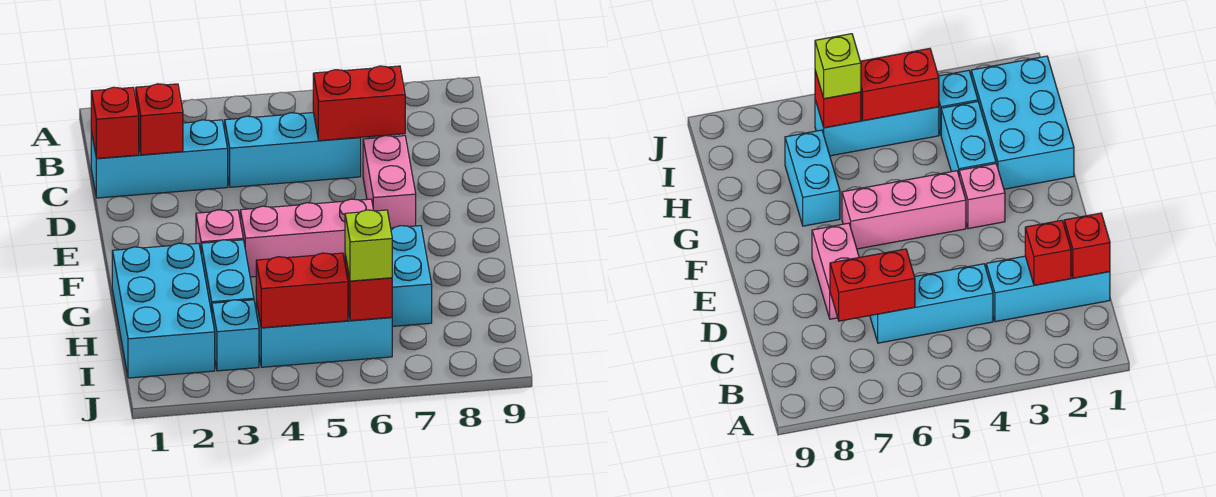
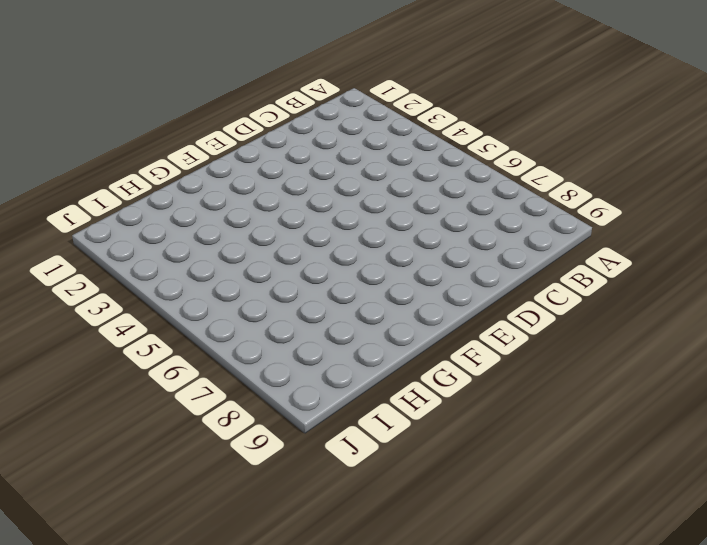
none -> cyan brick C1:C3 level 1
none -> cyan brick C4:C6 level 1
none -> pink brick D7:E7 level 1

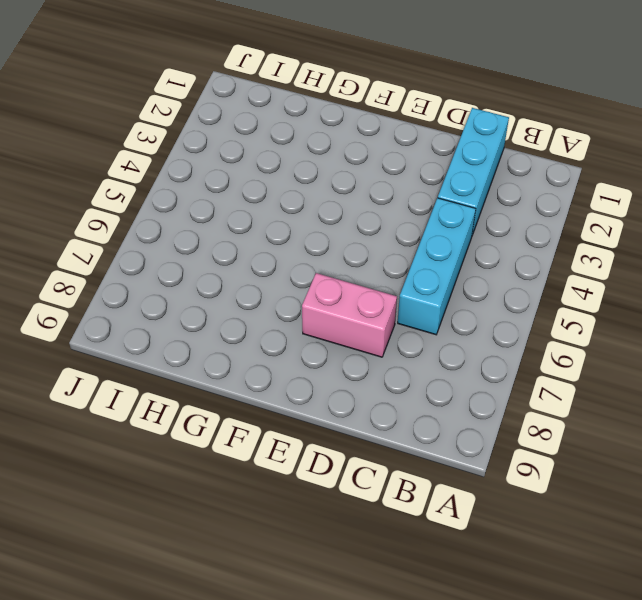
none -> pink brick F3 level 1
none -> pink brick F4:F6 level 1
none -> cyan brick G1:I2 level 1

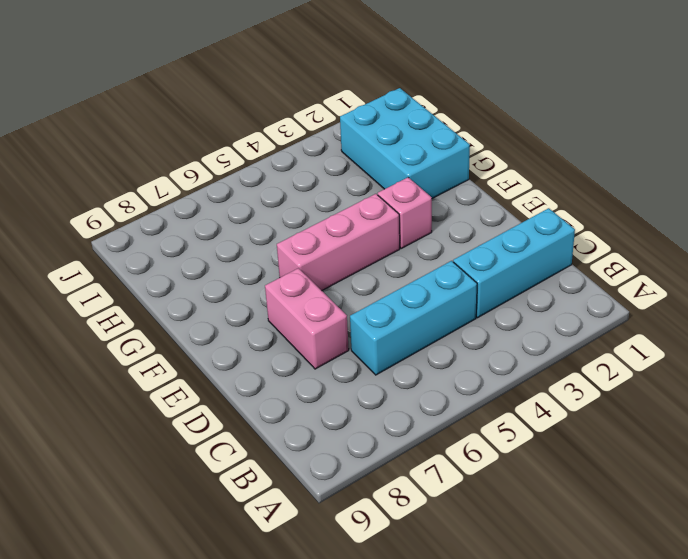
none -> cyan brick G3:H3 level 1
none -> cyan brick G7:H7 level 1
none -> cyan brick I3 level 1

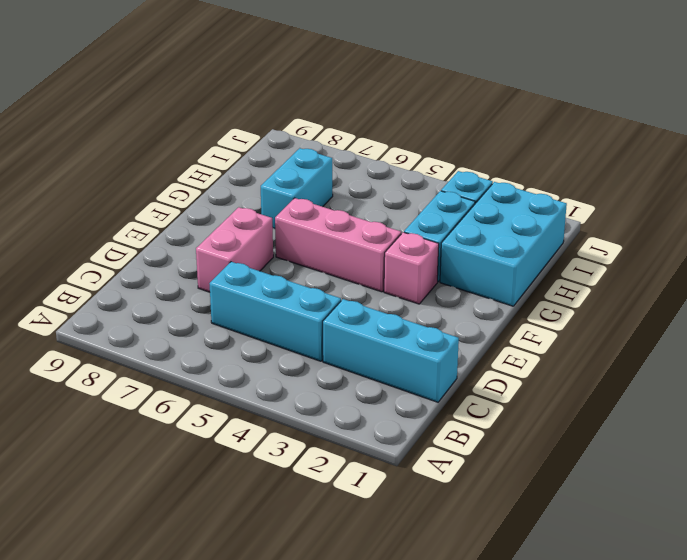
none -> cyan brick I4:I6 level 1
none -> red brick C1 level 2
none -> red brick C2 level 2

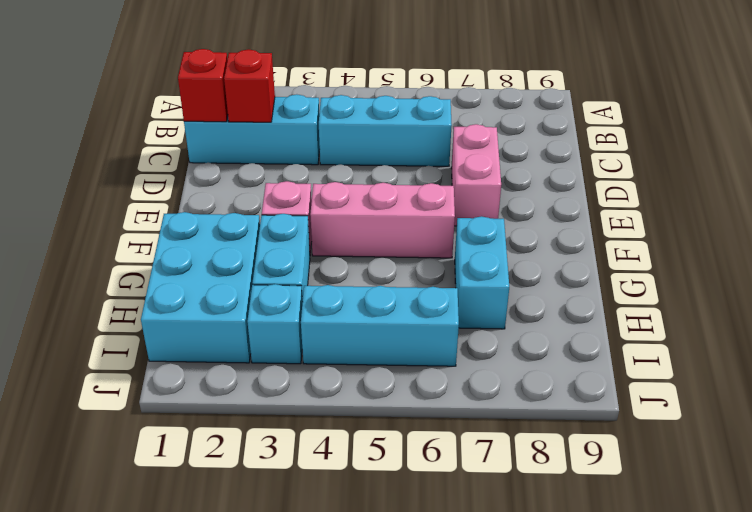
none -> red brick C6:C7 level 2
none -> red brick I4:I5 level 2
none -> red brick I6 level 2

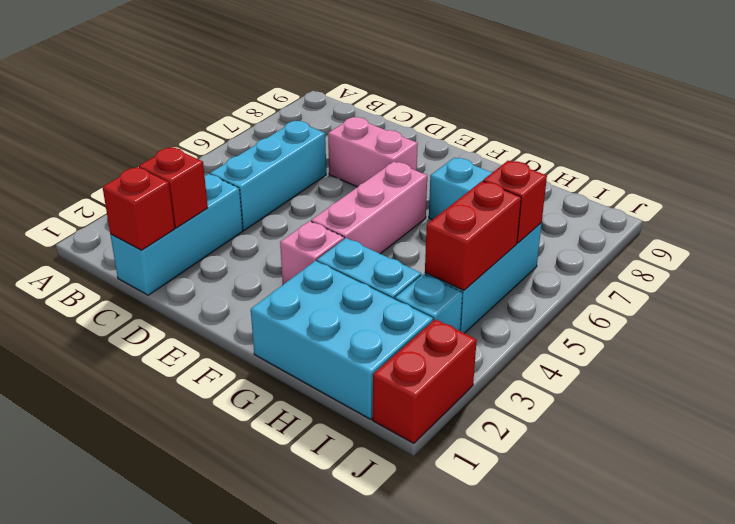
red brick J1:J2 level 1 -> red brick C6:C7 level 2
none -> lime brick I6 level 3

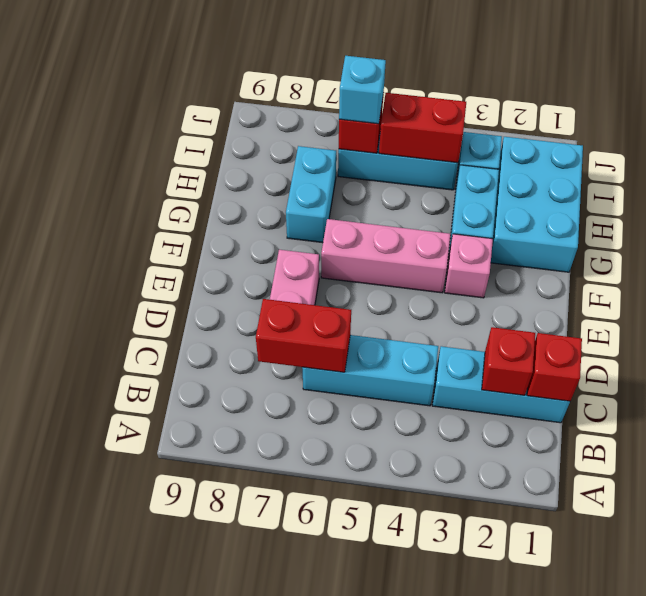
cyan brick I6 level 3 -> lime brick I6 level 3

